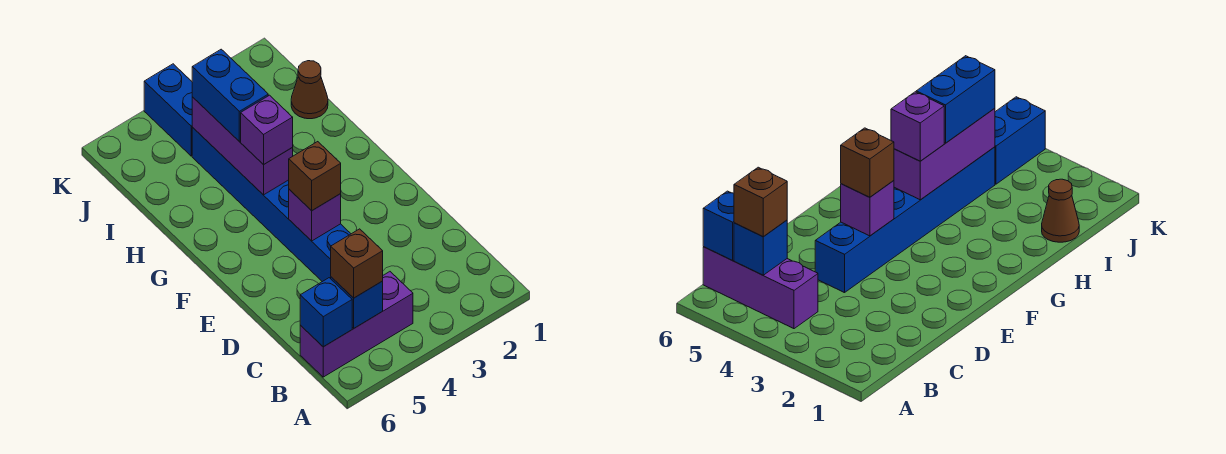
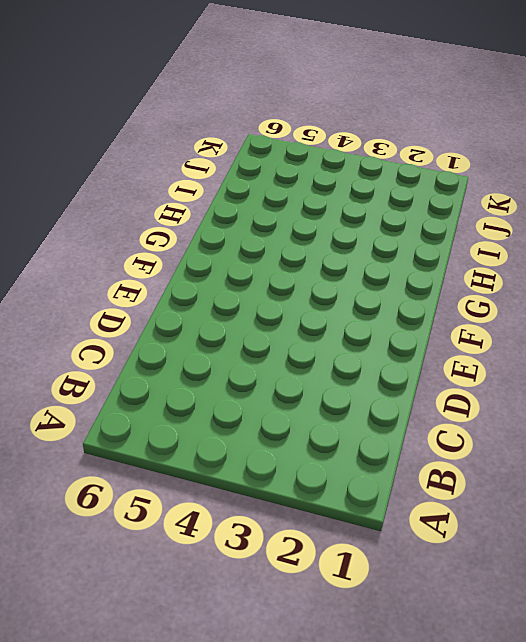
none -> purple brick B4:B6 level 1
none -> blue brick D4:I4 level 1
none -> brown cone I1 level 1

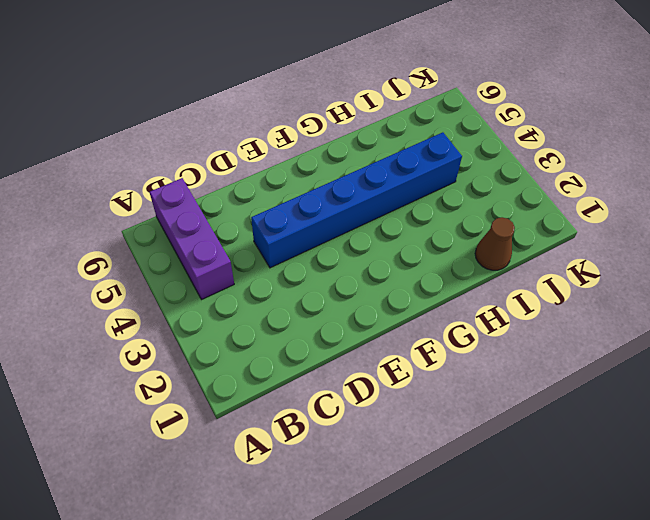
none -> blue brick J4:K4 level 1
none -> blue brick B5 level 2
none -> blue brick B6 level 2

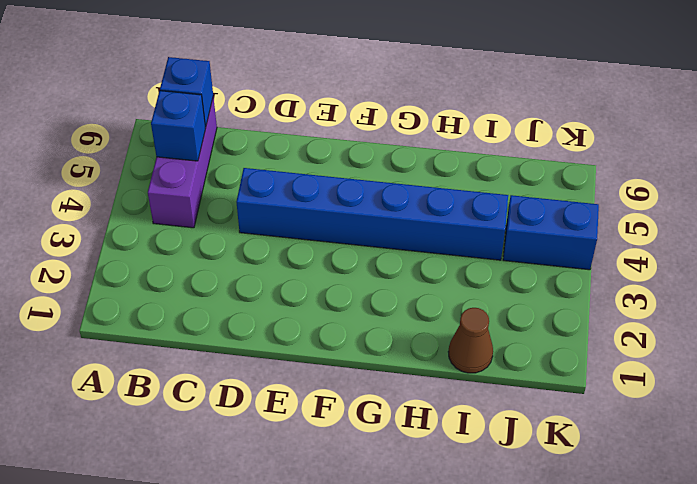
none -> purple brick E4 level 2
none -> purple brick G4:I4 level 2
none -> brown brick B5 level 3

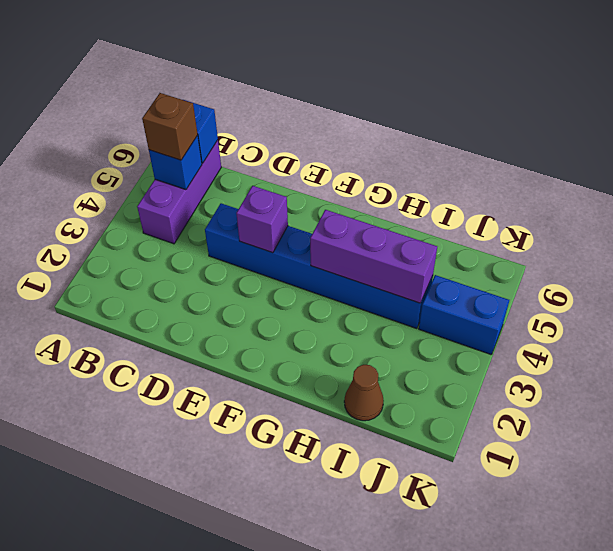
none -> brown brick E4 level 3
none -> purple brick G4 level 3
none -> blue brick H4:I4 level 3

